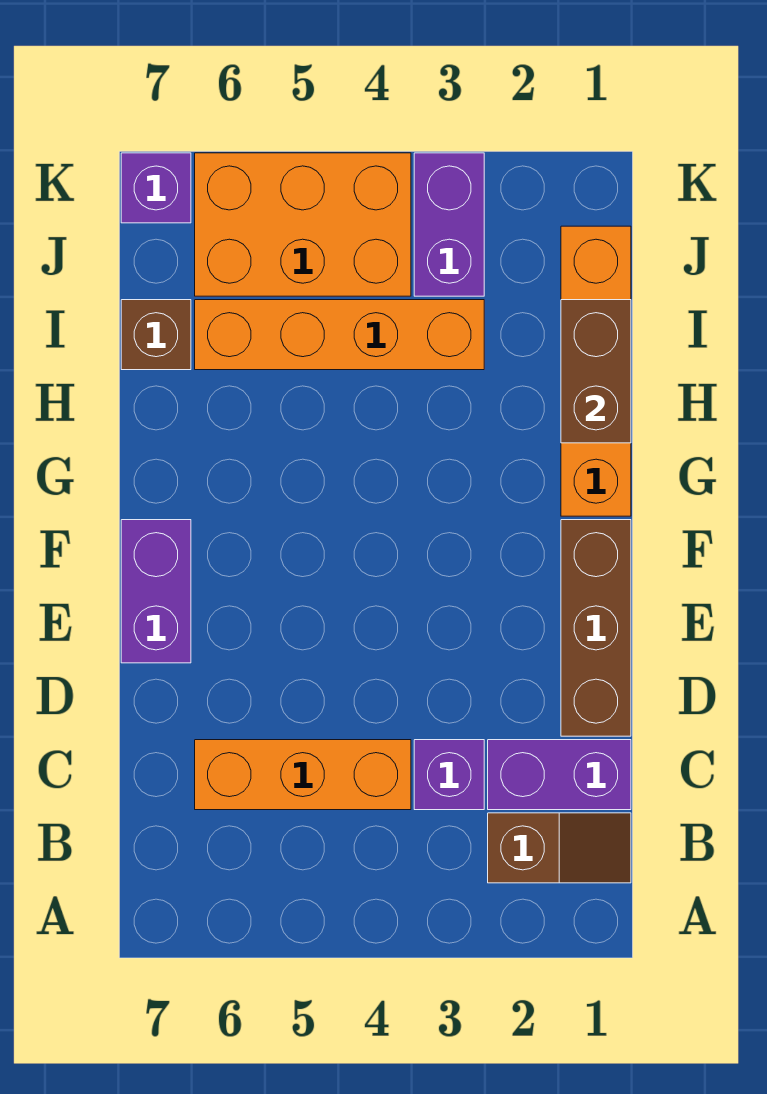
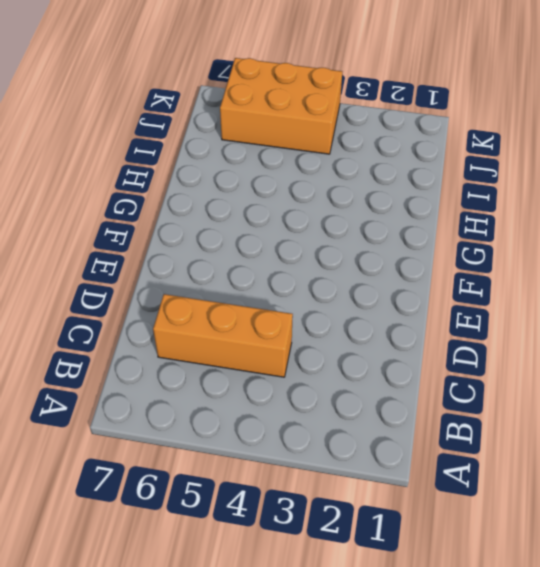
none -> brown slope B1:B2 level 1 top 2
none -> purple brick C1:C2 level 1
none -> purple brick C3 level 1

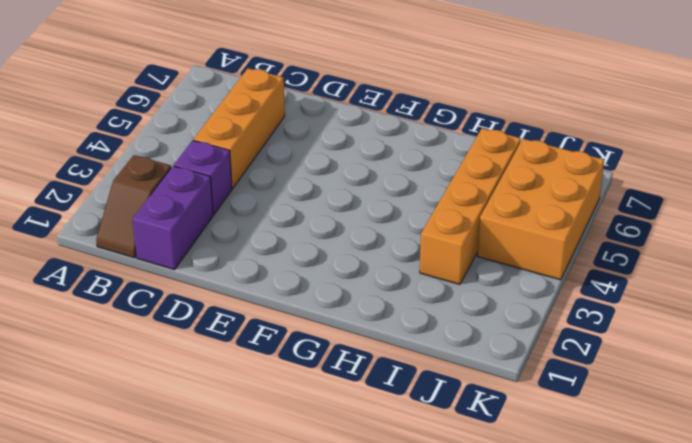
none -> brown brick D1:F1 level 1
none -> purple brick E7:F7 level 1
none -> orange brick G1:J1 level 1

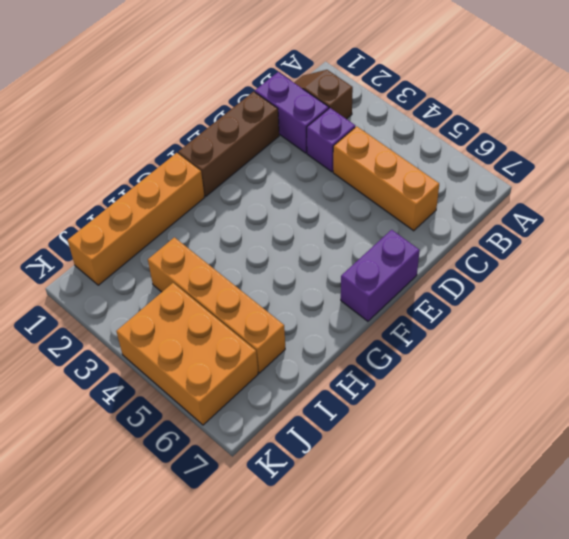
none -> brown brick I7 level 1
none -> purple brick J3:K3 level 1
none -> purple brick K7 level 1

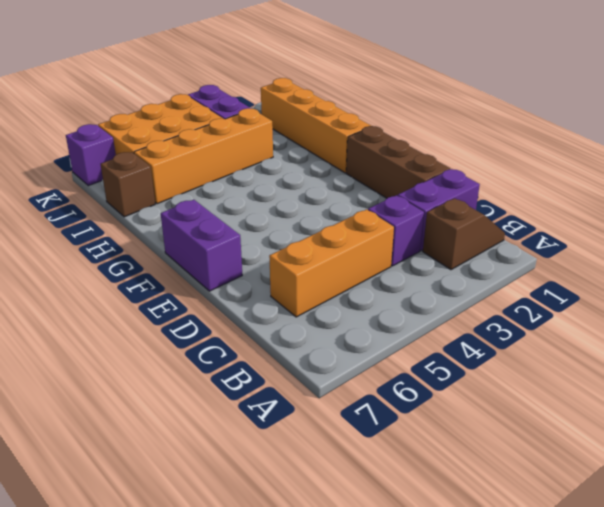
none -> brown brick H1:I1 level 2

